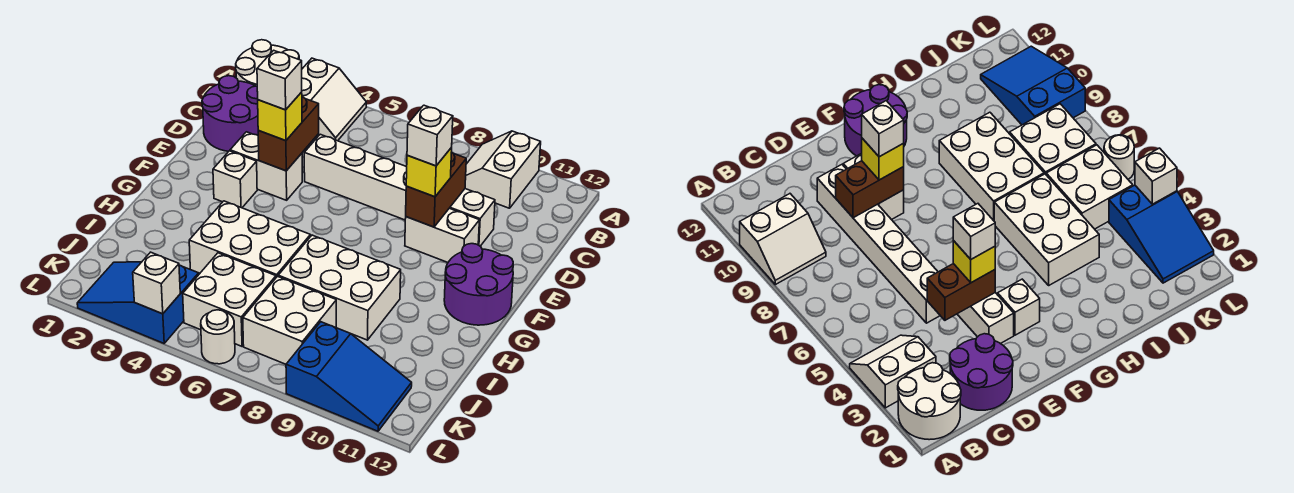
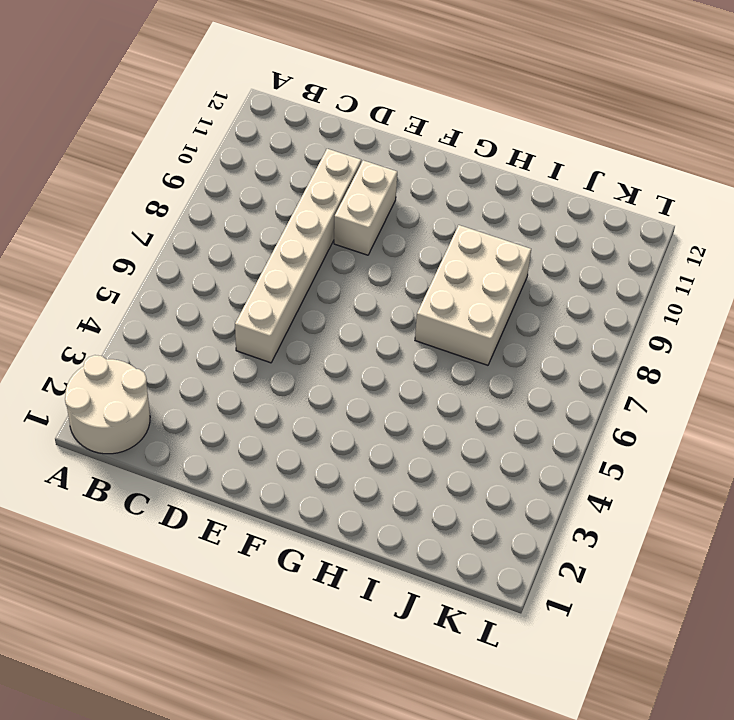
none -> white slope A3:B4 level 1 top 3
none -> white slope A9:B10 level 1 top 10
none -> purple round brick C1:D2 level 1

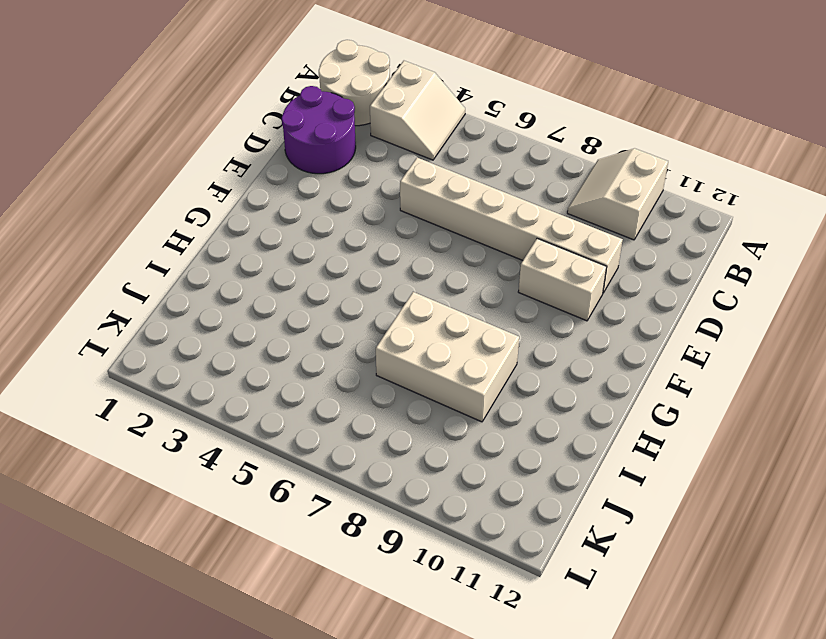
none -> white brick E3:E4 level 1
none -> white brick F3 level 1
none -> purple round brick F11:G12 level 1

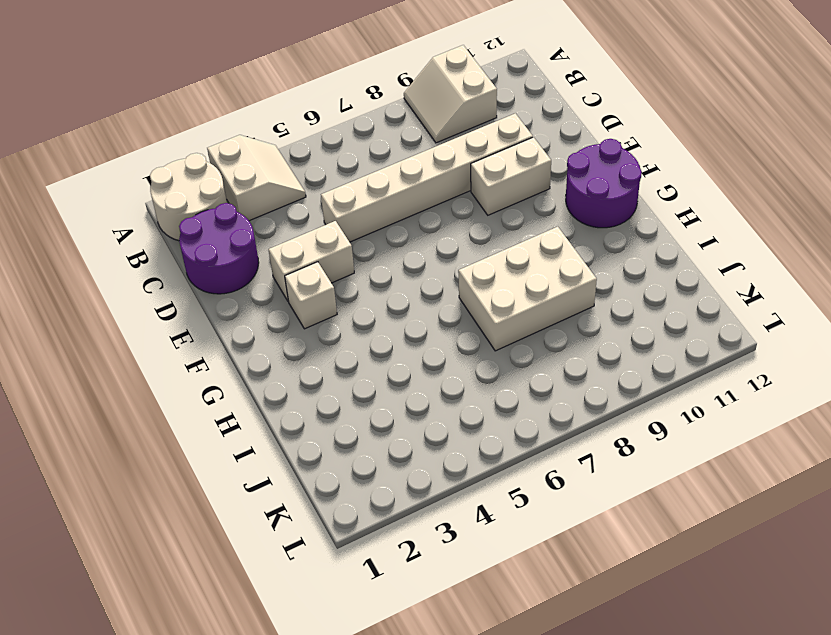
none -> white brick H4:I6 level 1
none -> white brick J5:K6 level 1
none -> white brick J7:K8 level 1

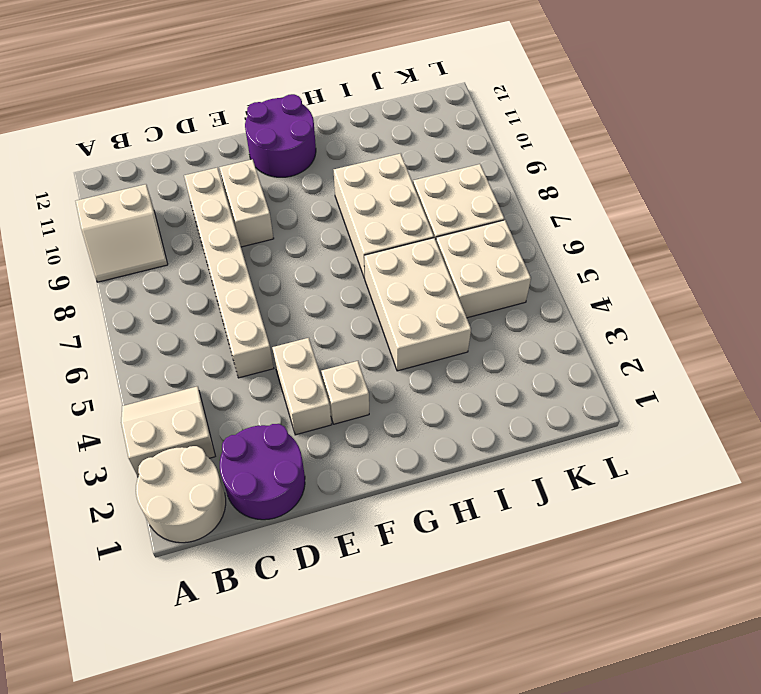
none -> blue slope K2:L4 level 1 top 4
none -> blue slope K9:L11 level 1 top 9
none -> white round brick L6 level 1

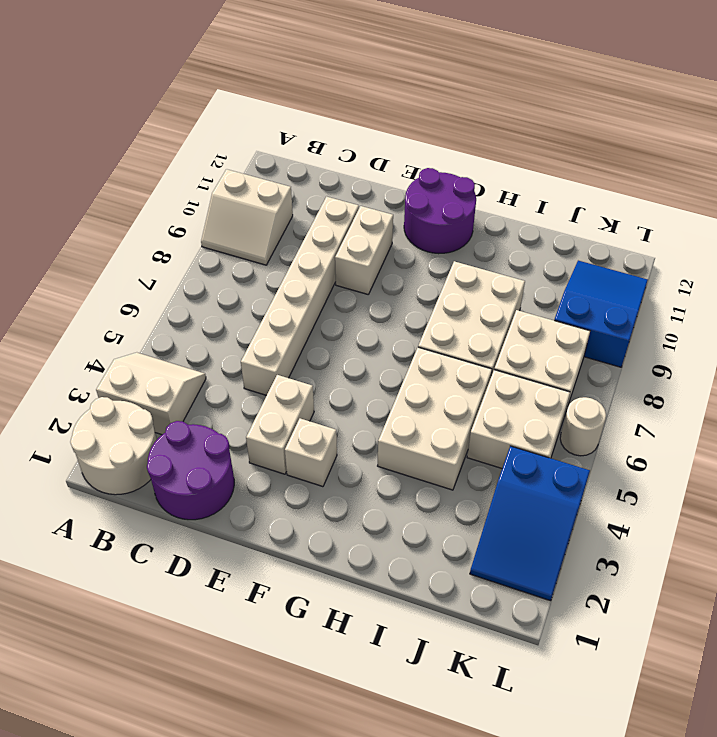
none -> brown brick D4:E4 level 2
none -> brown brick D9:E9 level 2
none -> white brick L4 level 2

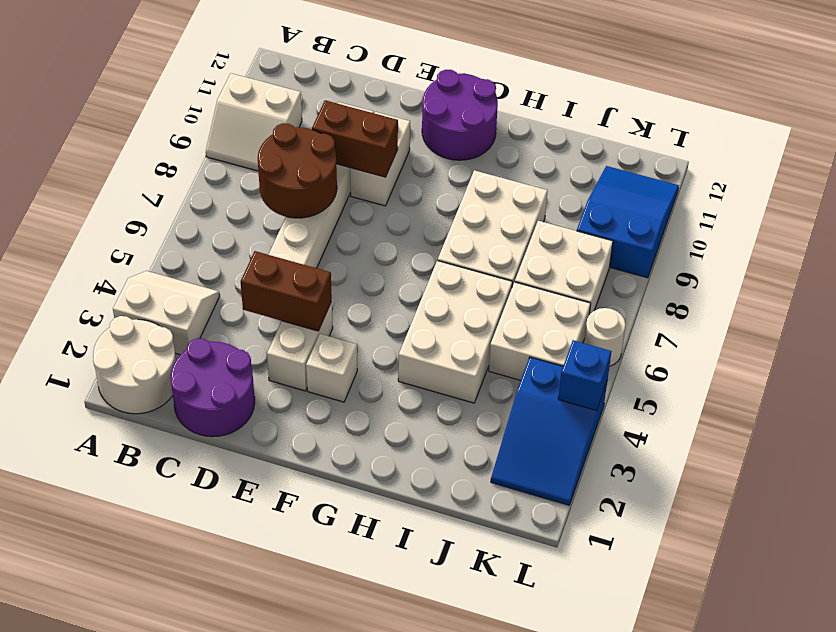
brown round brick C7:D8 level 2 -> none
blue brick L4 level 2 -> white brick L4 level 2
none -> yellow brick E4 level 3
none -> yellow brick E9 level 3
none -> white brick E4 level 4

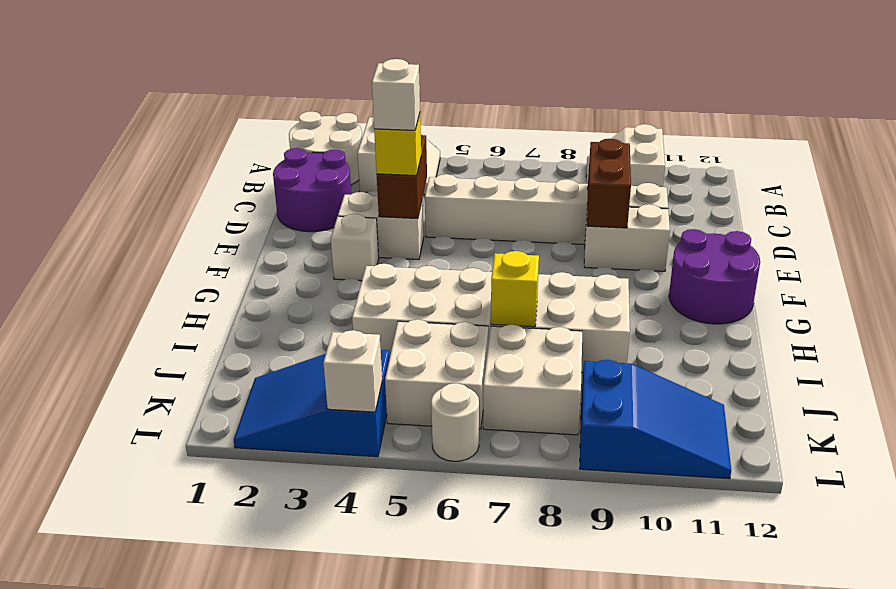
yellow brick I7 level 2 -> yellow brick E9 level 3
none -> white brick E9 level 4

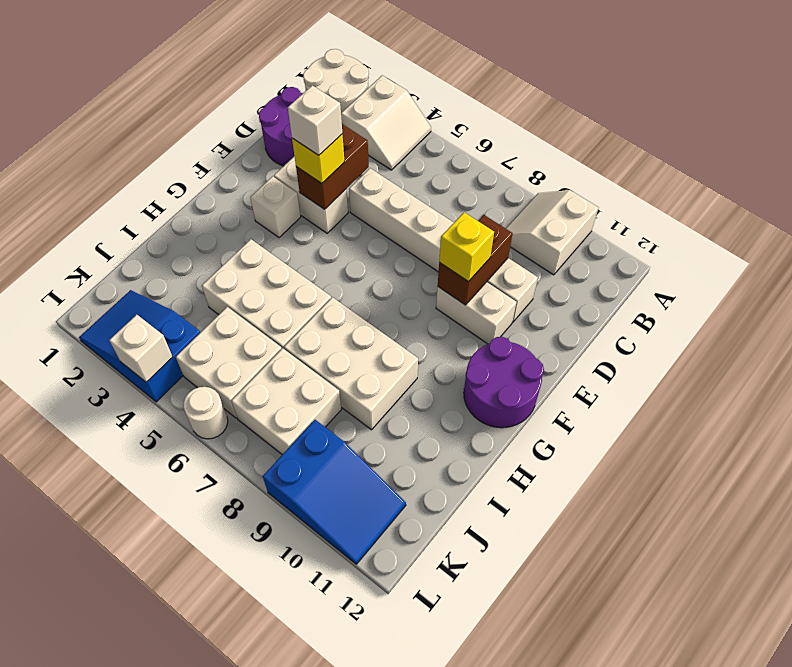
none -> white brick E9 level 4

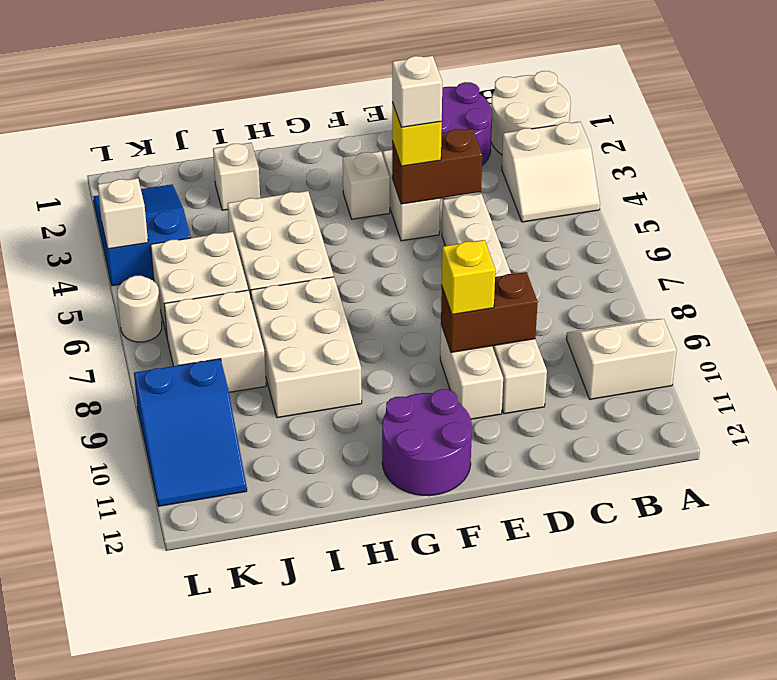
white brick I2 level 1 -> white brick E9 level 4

